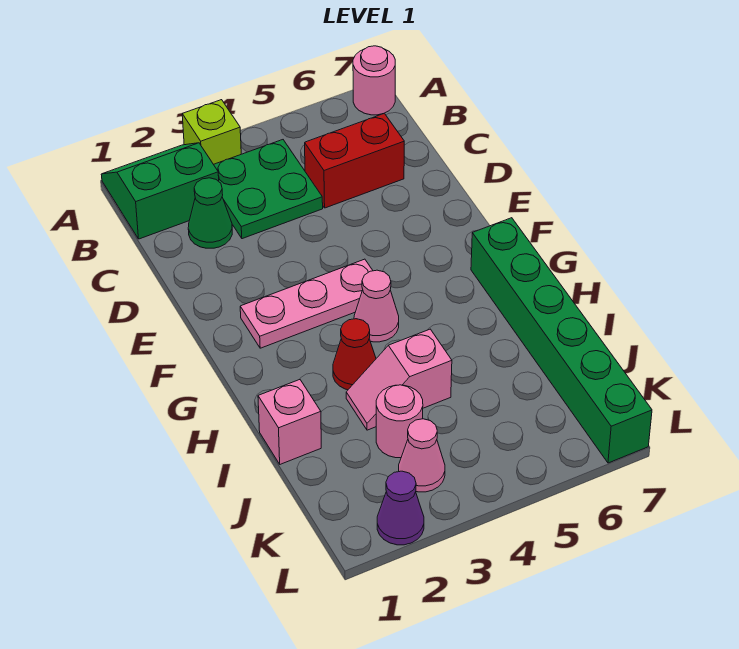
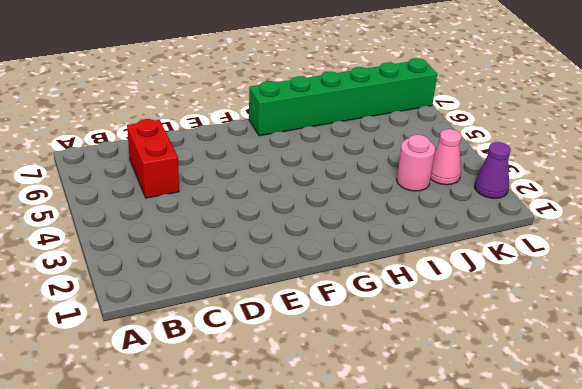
none -> green slope A1:B2 level 1 top B
none -> lime brick A3 level 1
none -> pink round brick A7 level 1

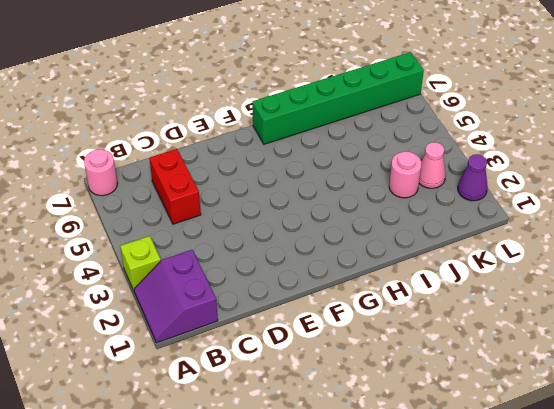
purple slope A1:B2 level 1 top B -> green slope A1:B2 level 1 top B
none -> green plate B3:C4 level 1
none -> green cone C2 level 1
none -> pink plate F2:F4 level 1

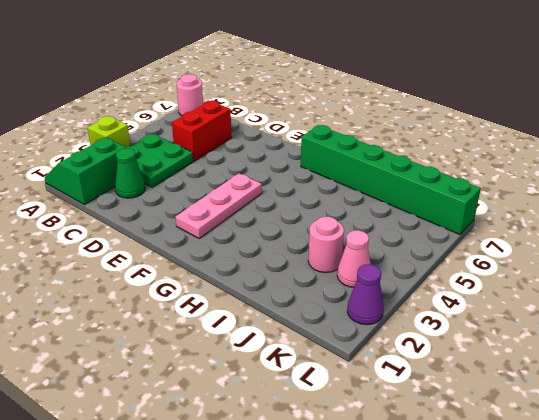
none -> pink cone G4 level 1
none -> red cone H3 level 1
none -> pink brick I1 level 1

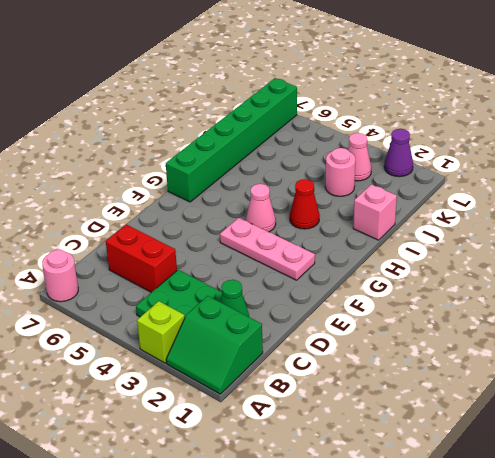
none -> pink slope I3:I4 level 1 top 4

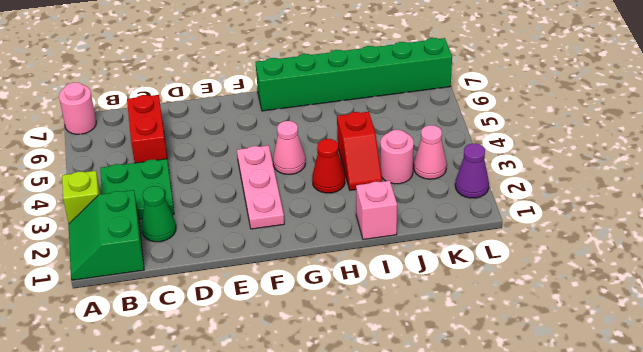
red slope I3:I4 level 1 top 4 -> pink slope I3:I4 level 1 top 4

